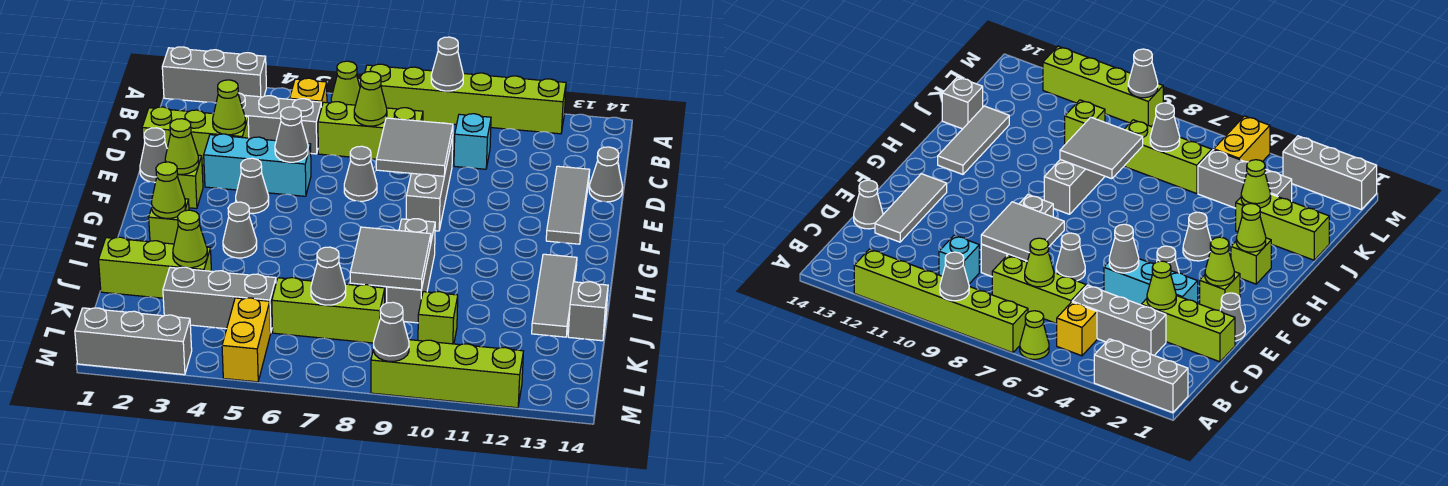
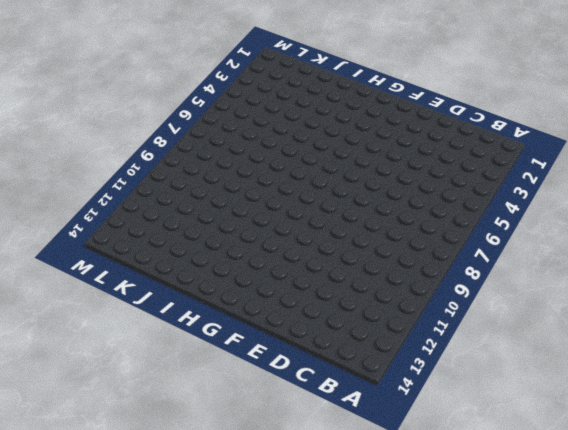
none -> grey brick A1:A3 level 1
none -> lime cone A6 level 1
none -> lime brick A7:A12 level 1
none -> yellow brick B5 level 1

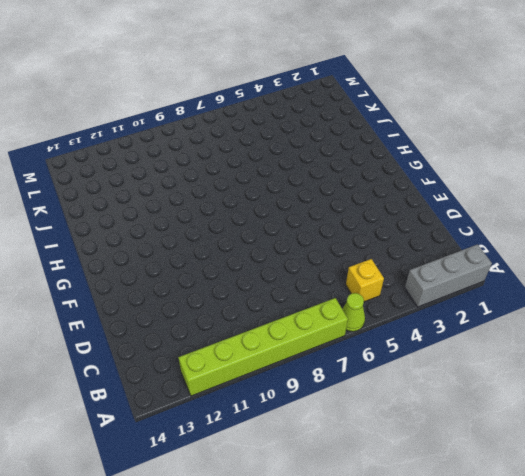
none -> grey brick C3:C5 level 1
none -> lime brick C6:C8 level 1
none -> cyan brick C10 level 1
none -> lime brick D1:D3 level 1

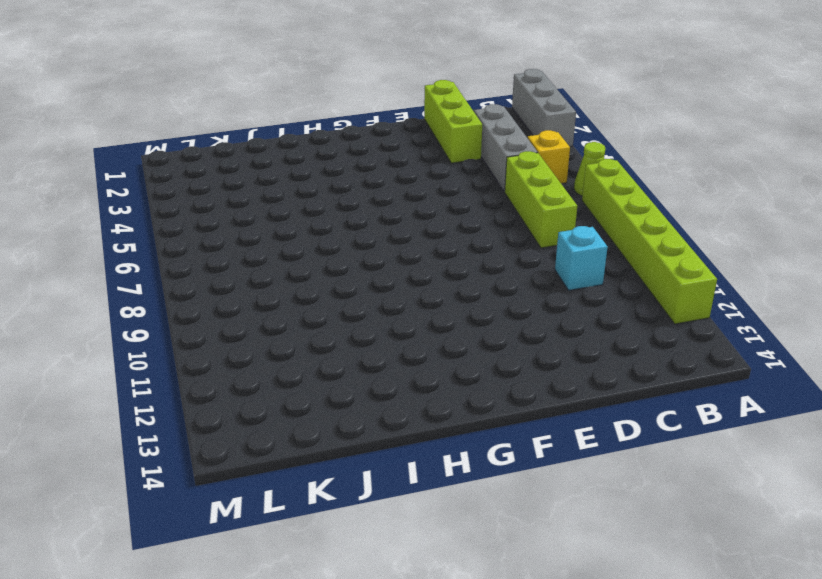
none -> grey brick D9:F9 level 1
none -> grey tile D13:F13 level 1
none -> grey cone D14 level 1
none -> grey cone E1 level 1

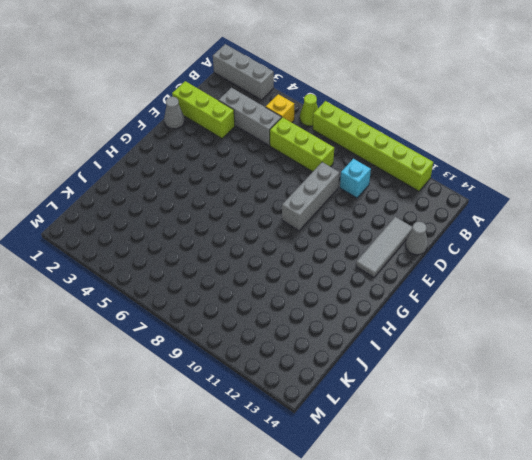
none -> cyan brick E3:E5 level 1
none -> grey cone E7 level 1
none -> lime brick F2 level 1
none -> grey cone F4 level 1

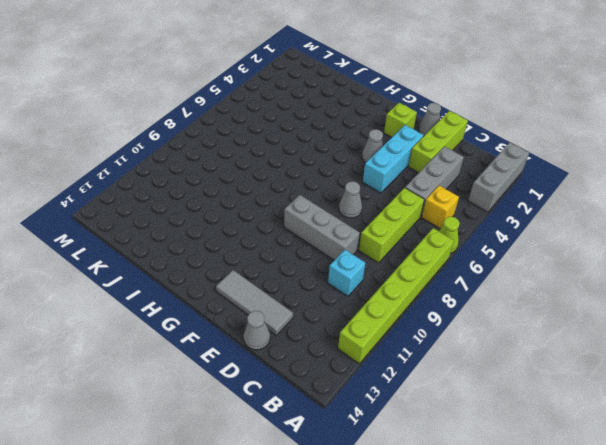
none -> lime brick H2 level 1
none -> grey cone H4 level 1
none -> grey brick H9:J9 level 1
none -> grey tile H13:J13 level 1

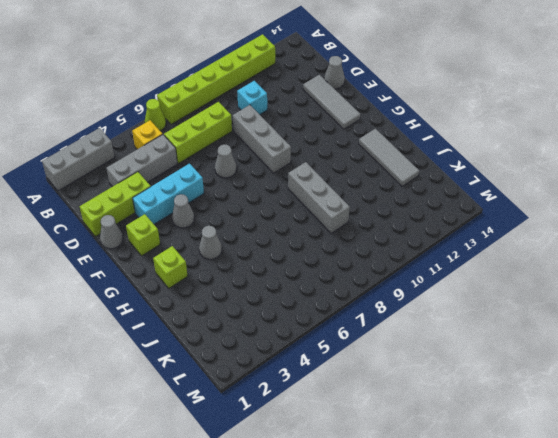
none -> lime brick J1:J3 level 1
none -> grey brick J14 level 1
none -> grey brick K3:K5 level 1
none -> lime brick K6:K8 level 1

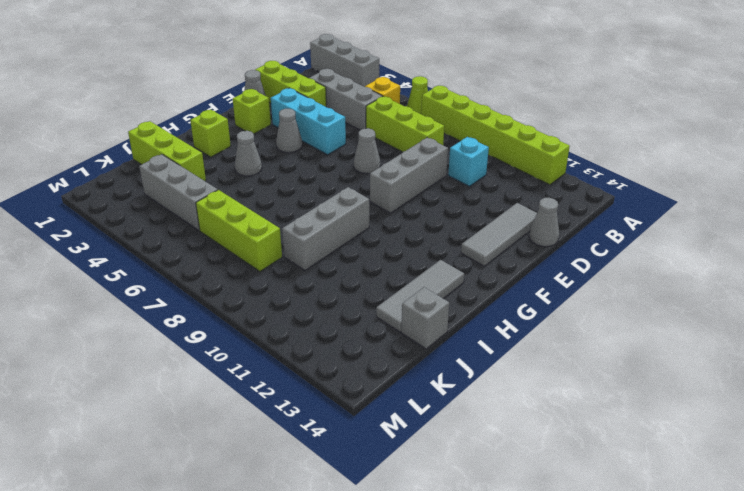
none -> lime brick K10 level 1
none -> yellow brick L5:M5 level 1
none -> grey brick M1:M3 level 1
none -> lime brick M9:M12 level 1

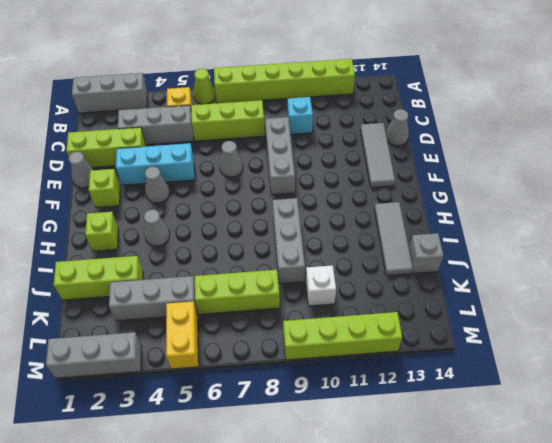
white brick K10 level 1 -> lime brick K10 level 1
none -> grey cone A9 level 2
none -> lime cone C7 level 2
none -> lime cone D3 level 2
none -> grey tile D8:E9 level 2

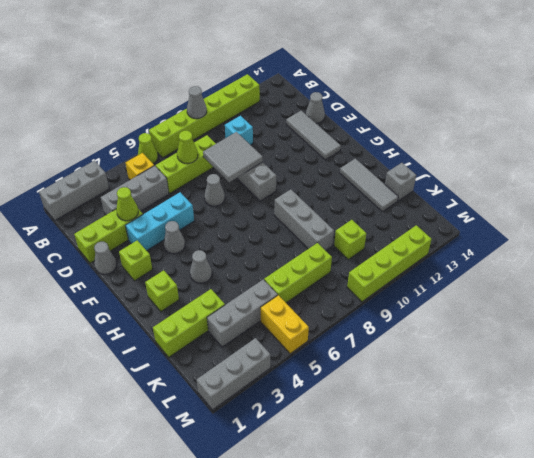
none -> grey cone E5 level 2
none -> lime cone F2 level 2
none -> lime cone H2 level 2
none -> grey tile I8:J9 level 2

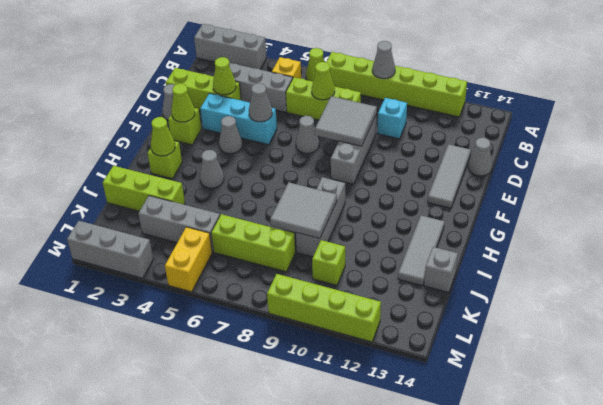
none -> lime cone J3 level 2
none -> grey cone K7 level 2
none -> grey cone M9 level 2

